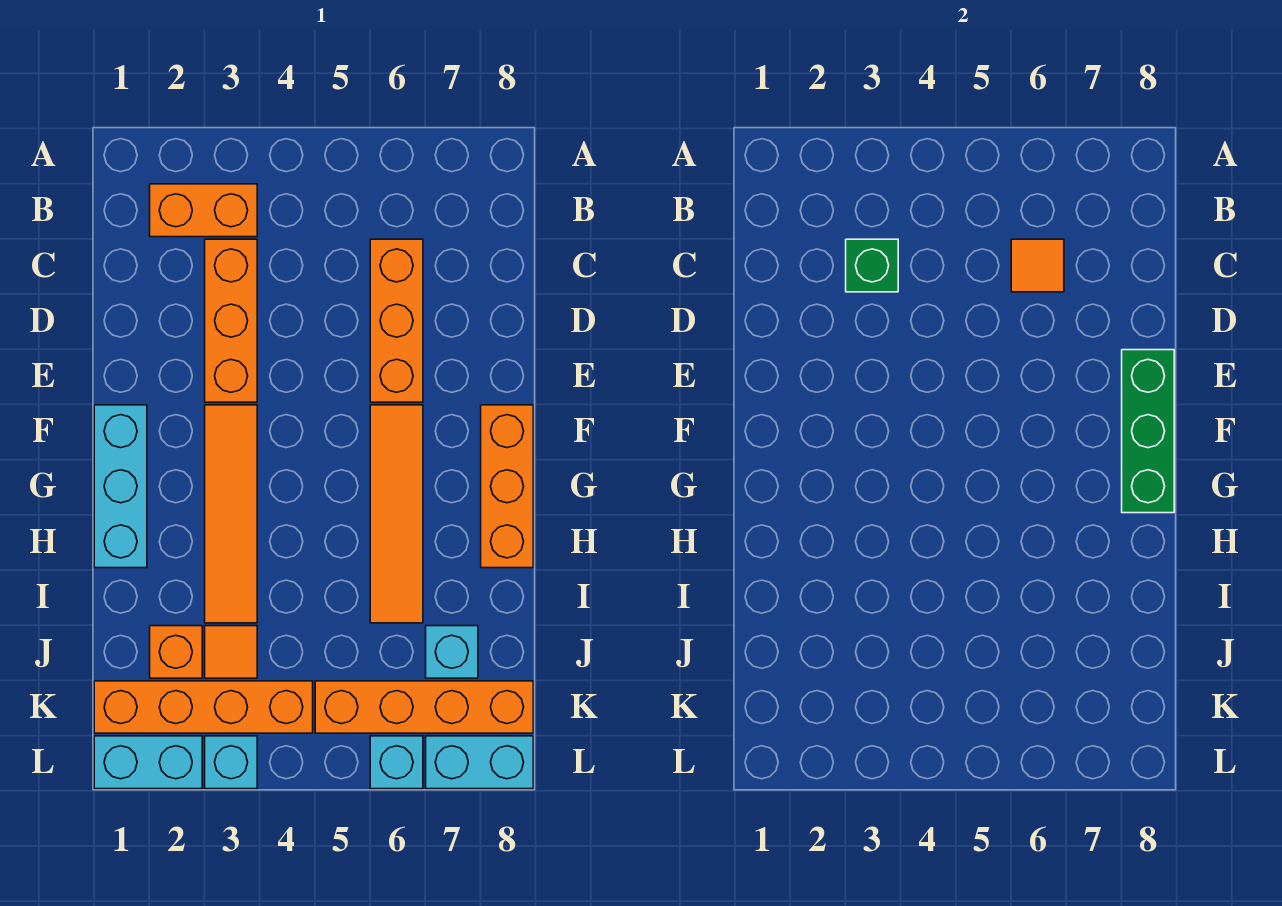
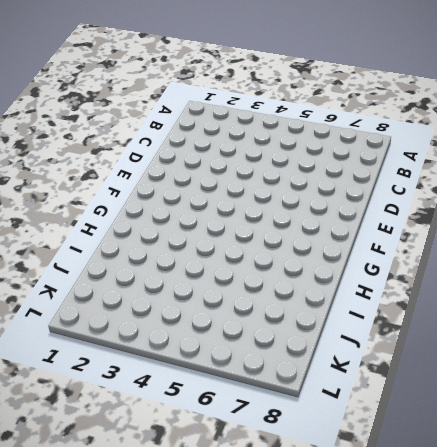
none -> orange brick B2:B3 level 1
none -> orange brick C3:E3 level 1
none -> orange brick C6:E6 level 1

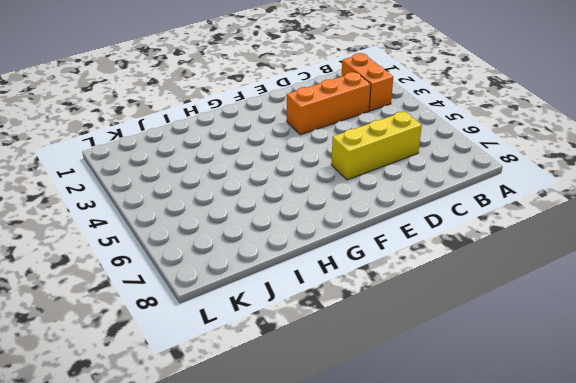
yellow brick C6:E6 level 1 -> orange brick C6:E6 level 1
none -> cyan brick F1:H1 level 1
none -> orange tile F3:I3 level 1
none -> orange tile F6:I6 level 1

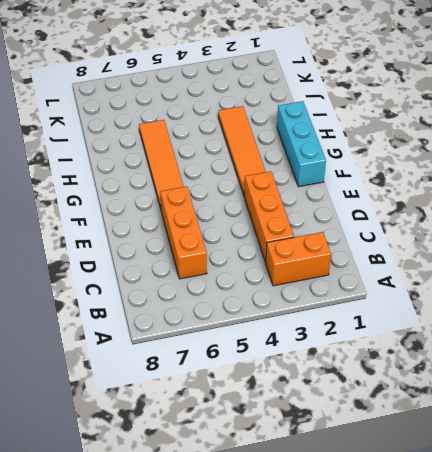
none -> orange brick F8:H8 level 1
none -> orange brick J2 level 1
none -> orange tile J3 level 1

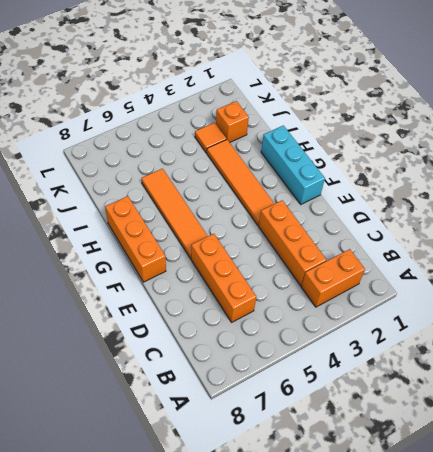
none -> cyan brick J7 level 1
none -> orange brick K1:K4 level 1
none -> orange brick K5:K8 level 1

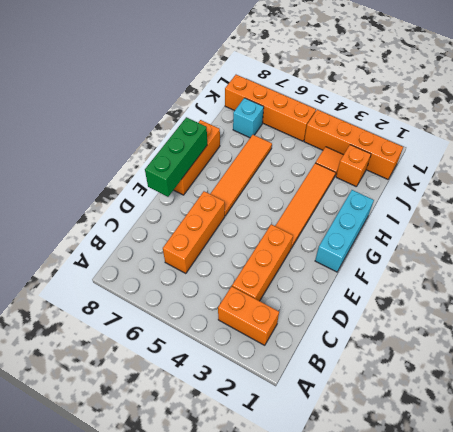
none -> cyan brick L1:L2 level 1
none -> cyan brick L3 level 1
none -> cyan brick L6 level 1

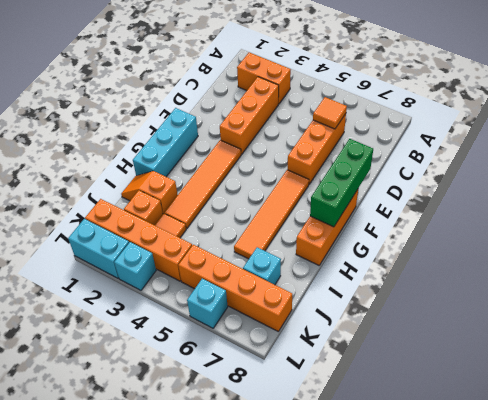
orange slope I1:I2 level 1 top 2 -> none
none -> cyan brick L7:L8 level 1
none -> green brick C3 level 2

